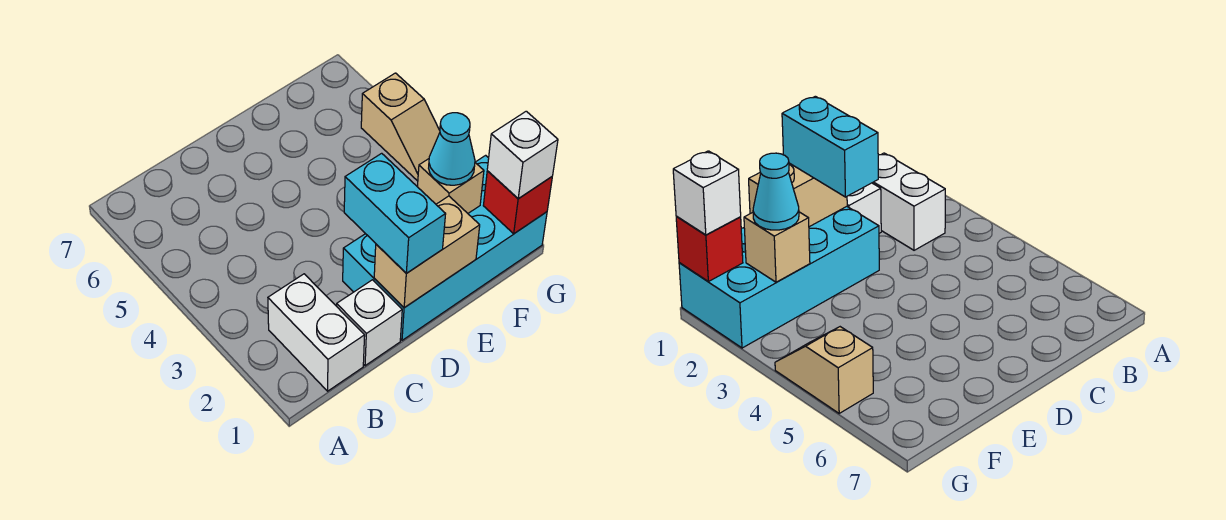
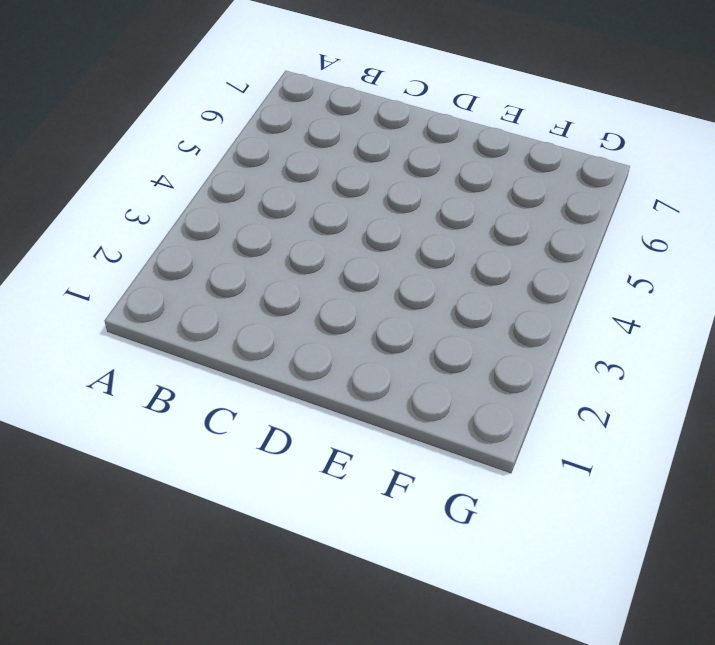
none -> white brick B1:B2 level 1
none -> white brick C1 level 1

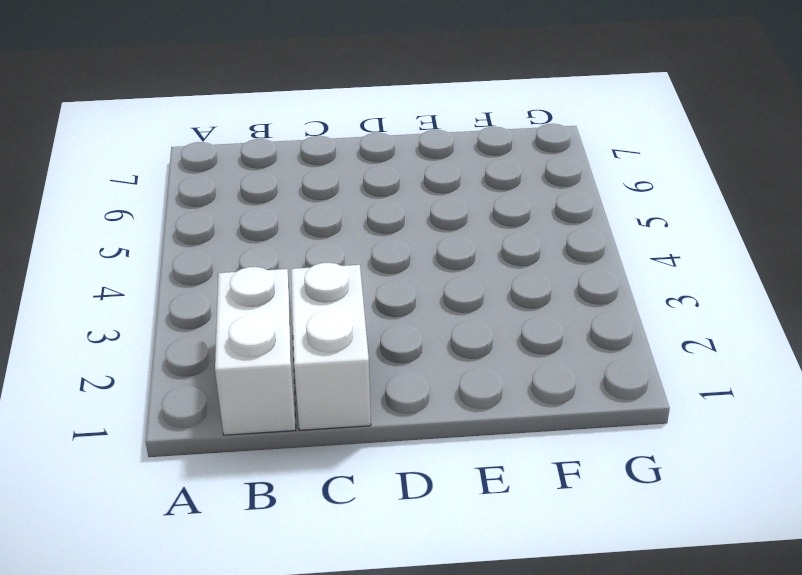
white brick C1:C2 level 1 -> white brick C1 level 1
none -> cyan brick D1:G2 level 1
none -> tan slope G4:G5 level 1 top 5

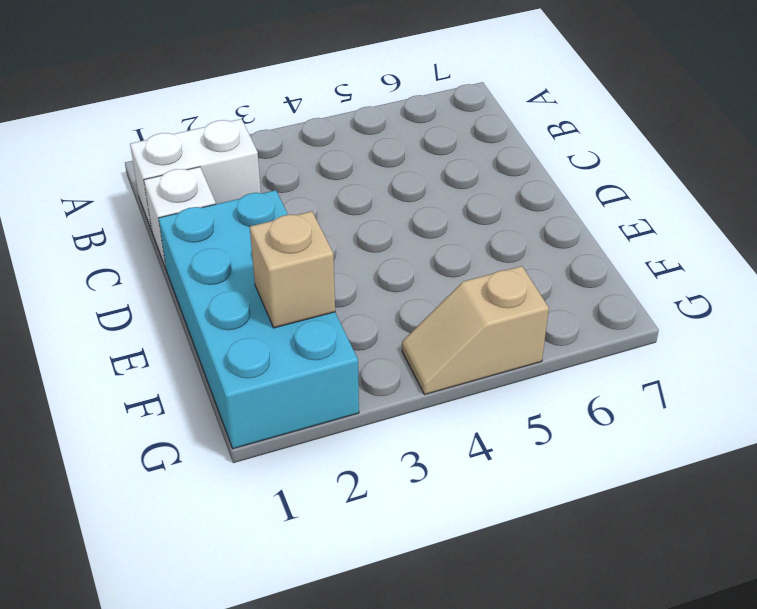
none -> tan brick D1:E1 level 2
none -> red brick G1 level 2

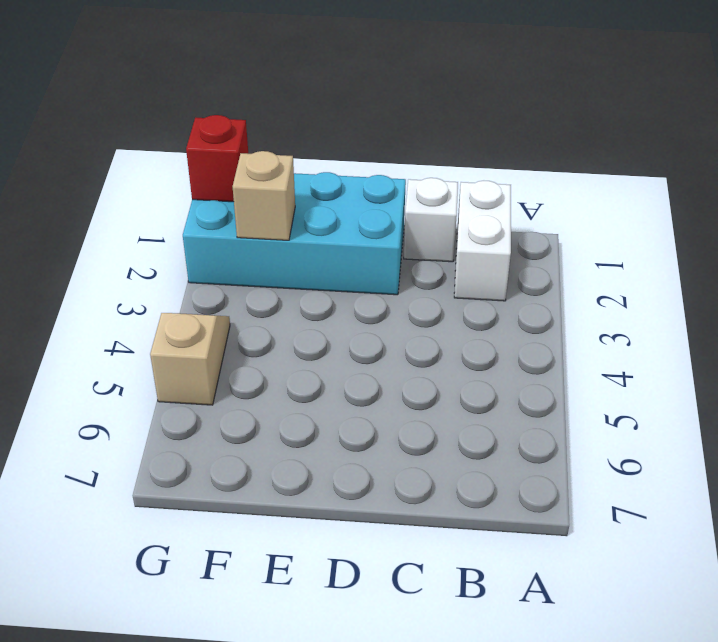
none -> tan brick D1:E1 level 2
none -> cyan brick D1:D2 level 3

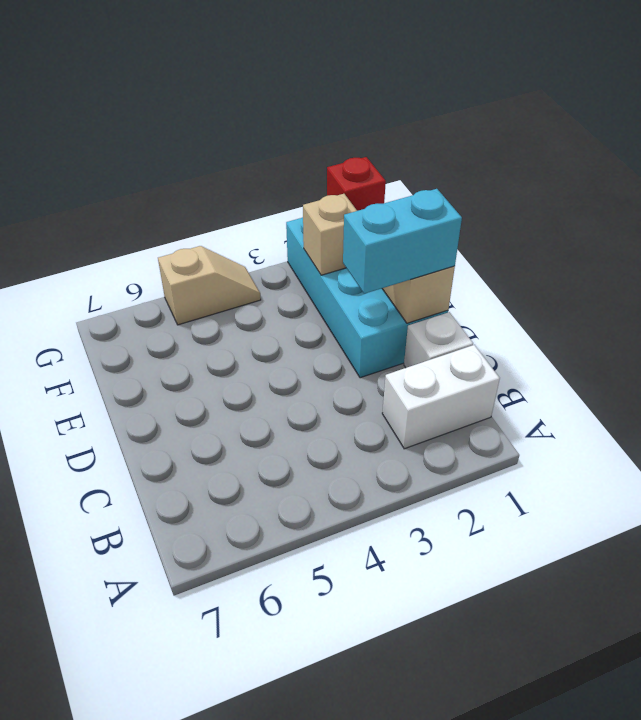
none -> cyan cone F2 level 3
none -> white brick G1 level 3

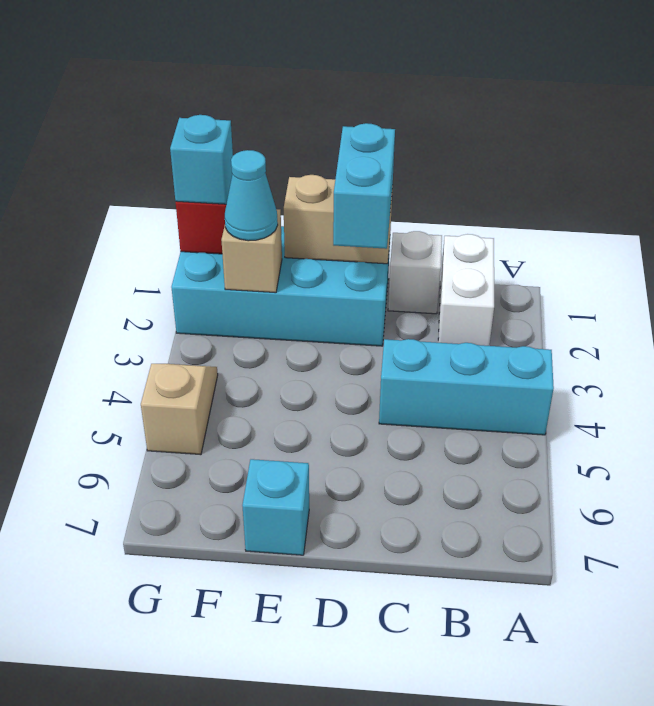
cyan brick A4:C4 level 1 -> none
cyan brick E7 level 1 -> none
cyan brick G1 level 3 -> white brick G1 level 3

